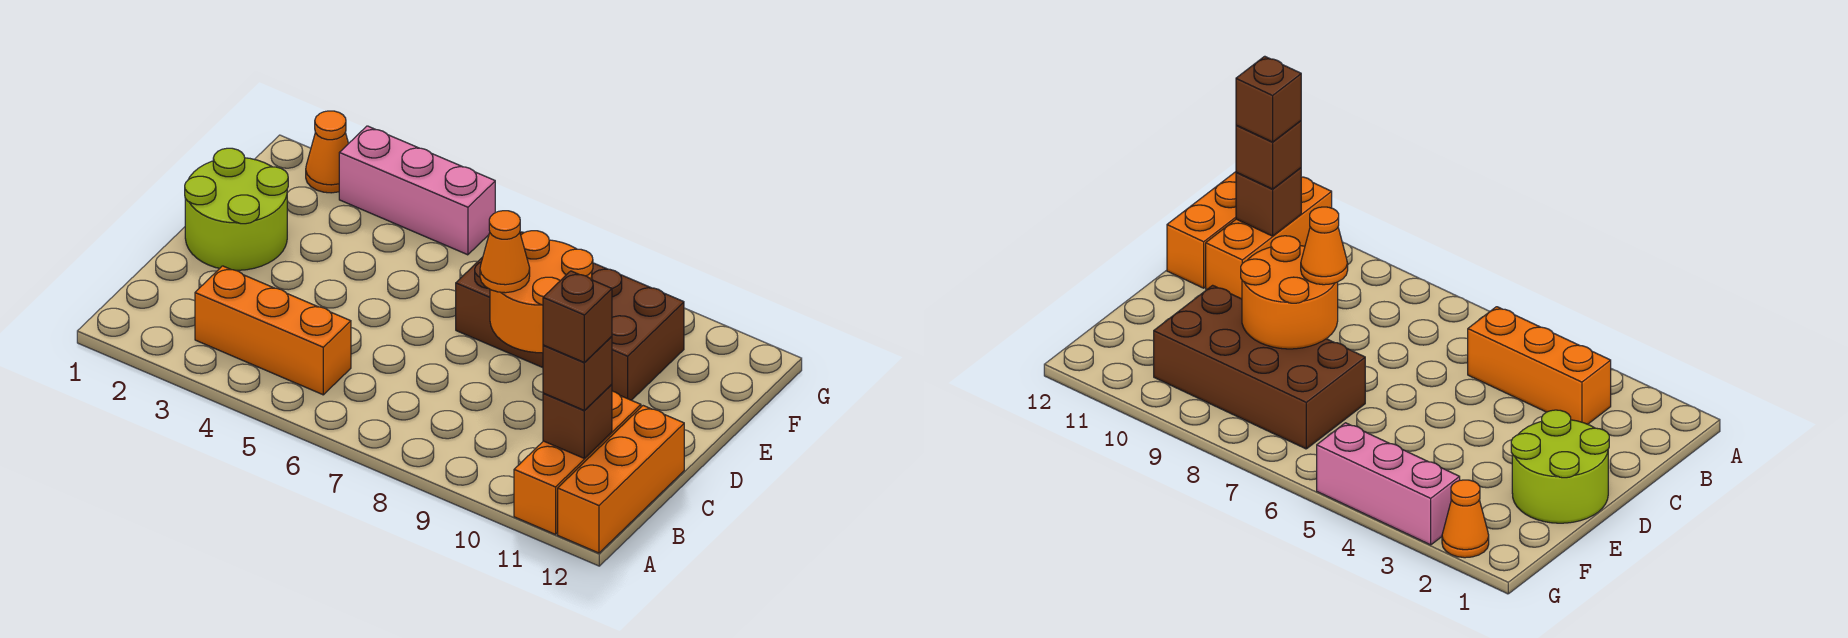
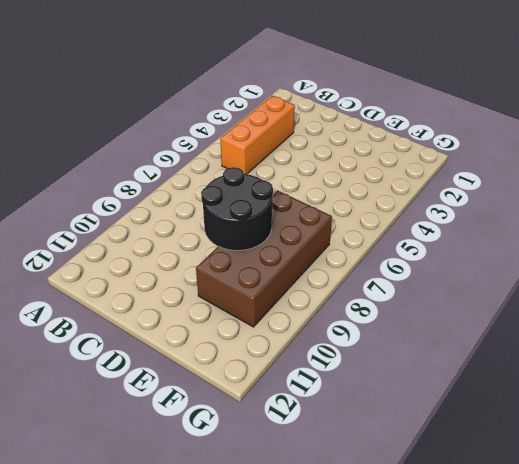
black round brick D8:E9 level 2 -> orange round brick D8:E9 level 2
none -> orange brick A11:C11 level 1
none -> orange brick A12:C12 level 1
none -> lime round brick D1:E2 level 1

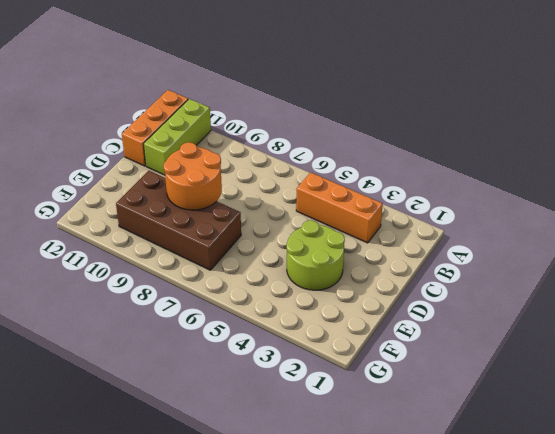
lime brick A11:C11 level 1 -> orange brick A11:C11 level 1
lime round brick D3:E4 level 1 -> lime round brick D1:E2 level 1
none -> orange cone G2 level 1
none -> pink brick G3:G5 level 1
none -> brown brick B11 level 2

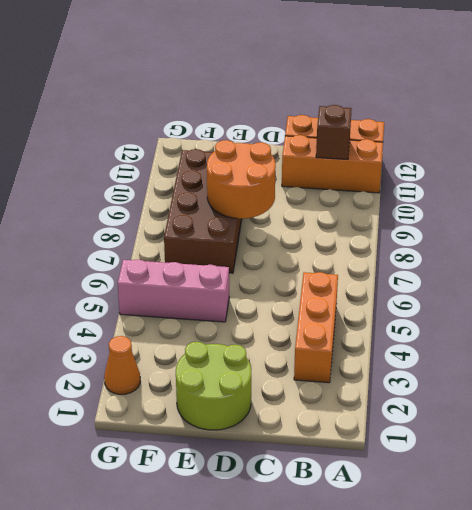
pink brick E5:G5 level 1 -> pink brick G3:G5 level 1
none -> brown brick B11 level 3
none -> orange cone D8 level 3
none -> brown brick B11 level 4

